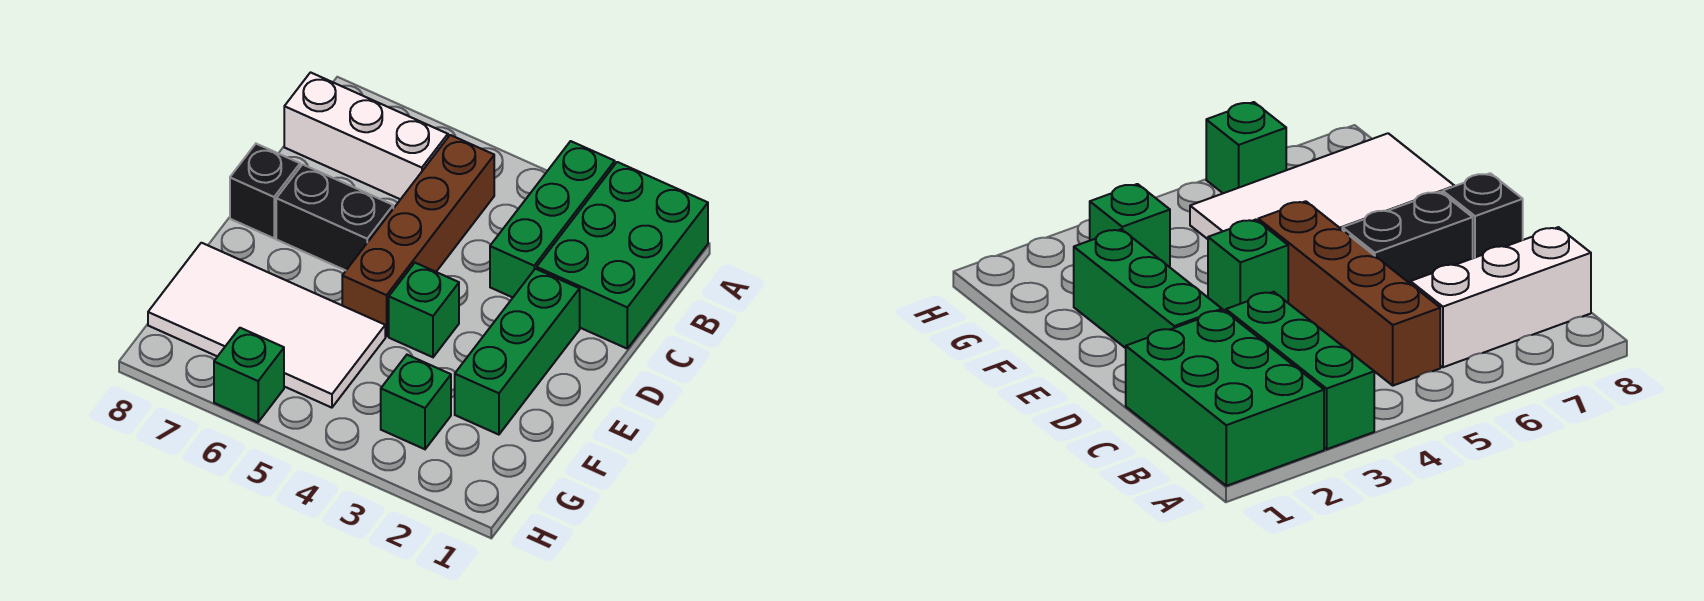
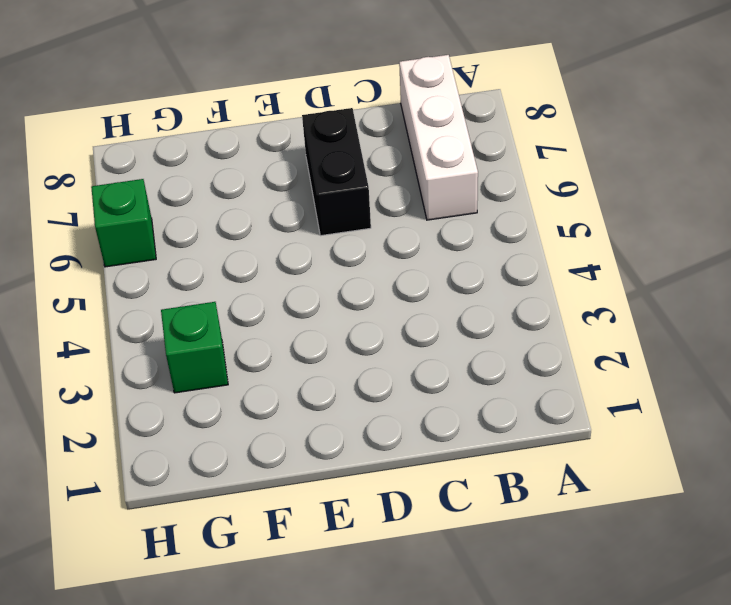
none -> green brick A1:C2 level 1
none -> green brick A3:C3 level 1

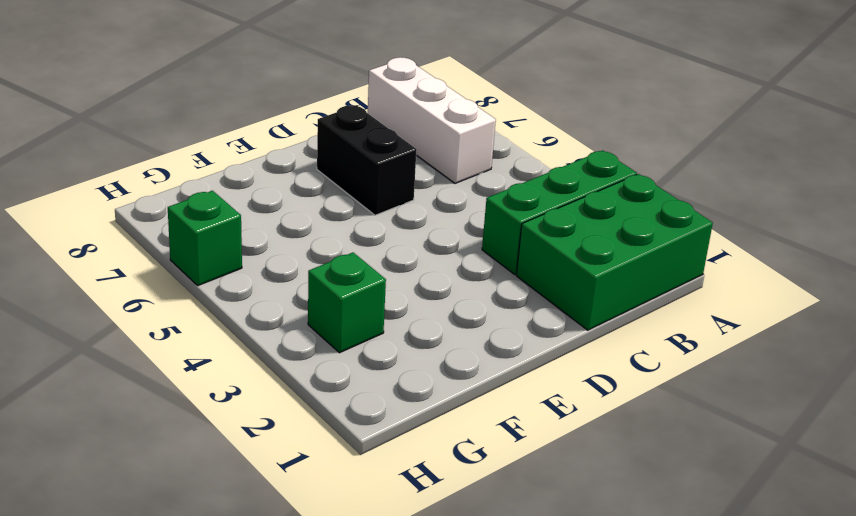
none -> brown brick B5:E5 level 1
none -> green brick D2:F2 level 1

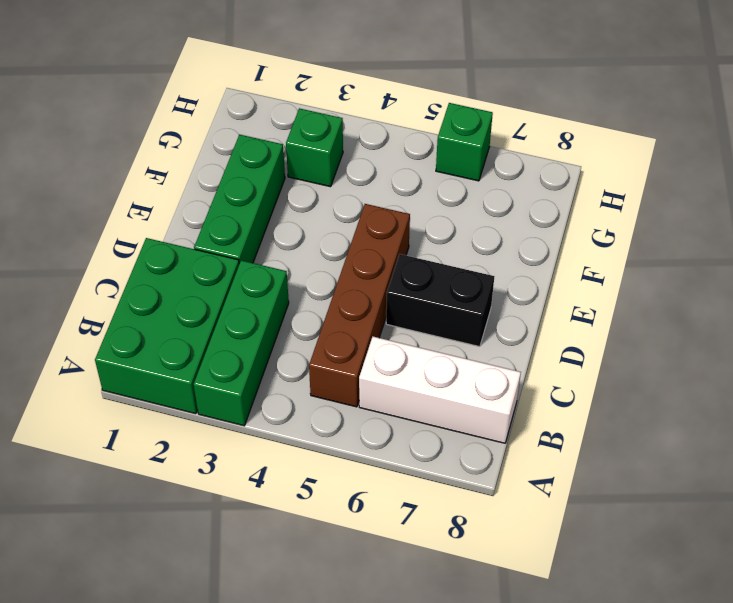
none -> black brick D8 level 1
none -> green brick E4 level 1

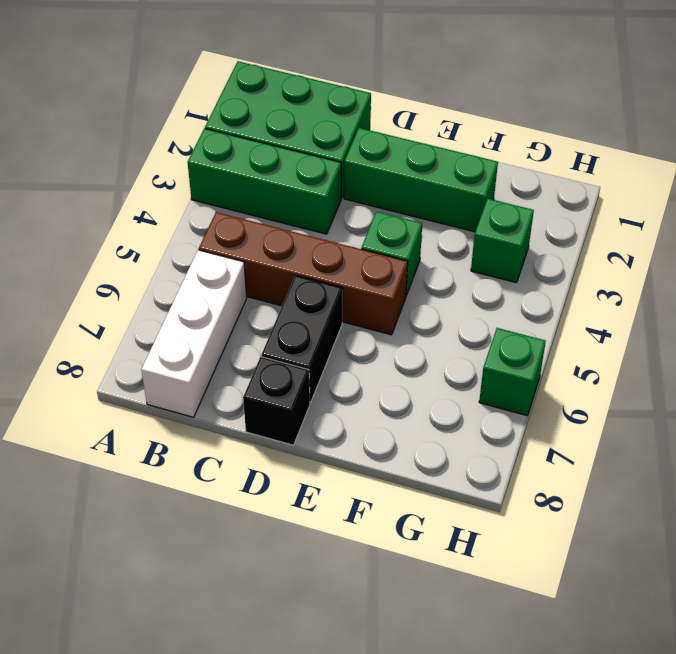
none -> white tile F5:G8 level 1

